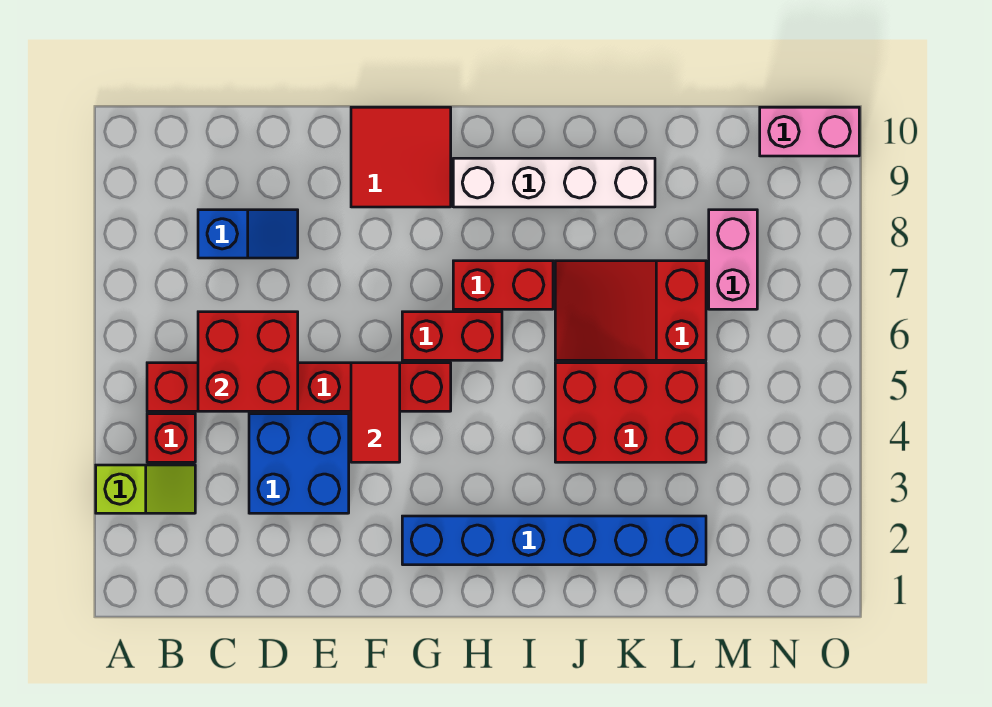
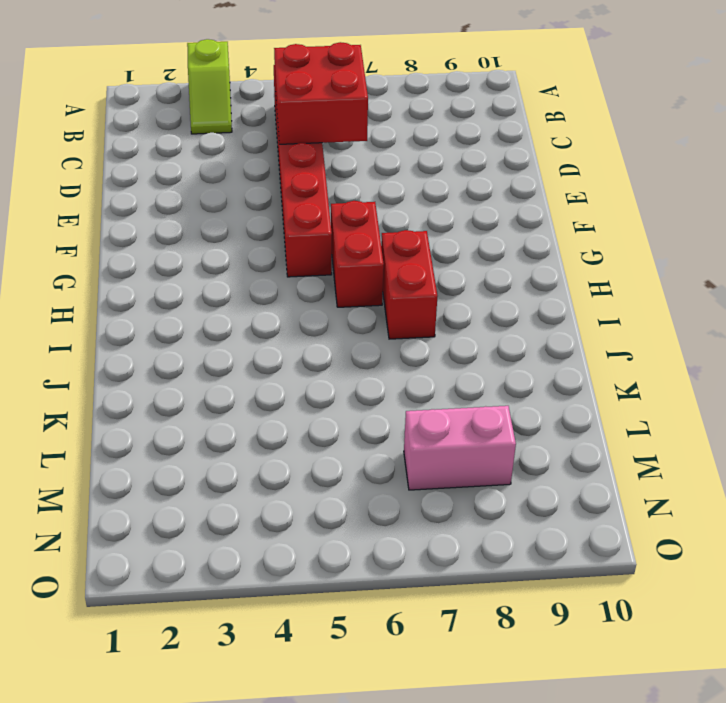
none -> red brick B4 level 1
none -> blue slope C8:D8 level 1 top C
none -> blue brick D3:E4 level 1

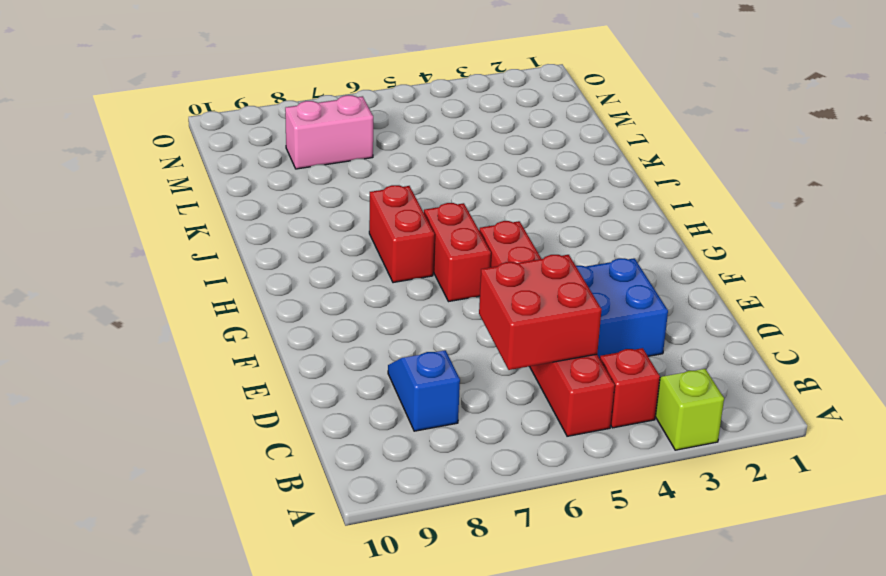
none -> red tile F9:G10 level 1
none -> blue brick G2:L2 level 1
none -> white brick H9:K9 level 1

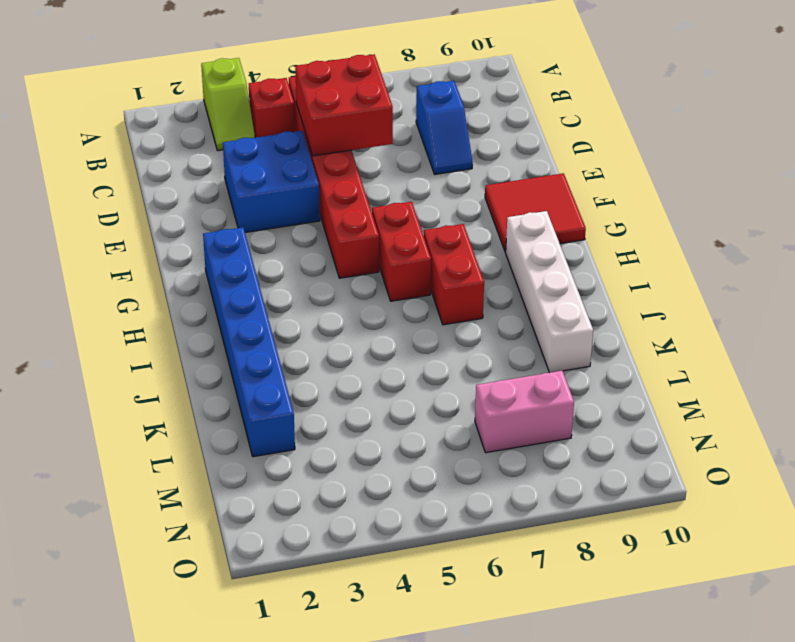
none -> red brick J4:L5 level 1
none -> red slope J6:L7 level 1 top L
none -> pink brick N10:O10 level 1

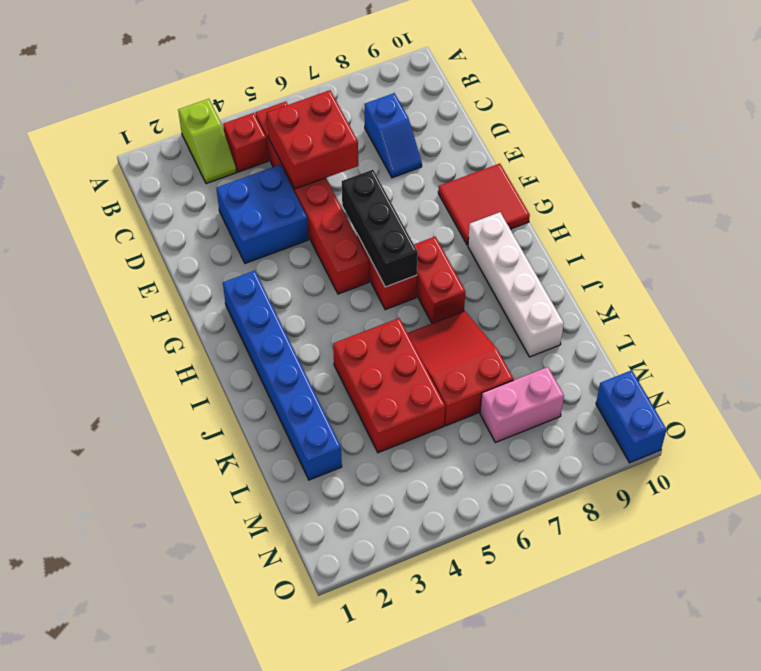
black brick F6:H6 level 2 -> none
blue brick N10:O10 level 1 -> pink brick N10:O10 level 1
none -> red tile F4:F5 level 2

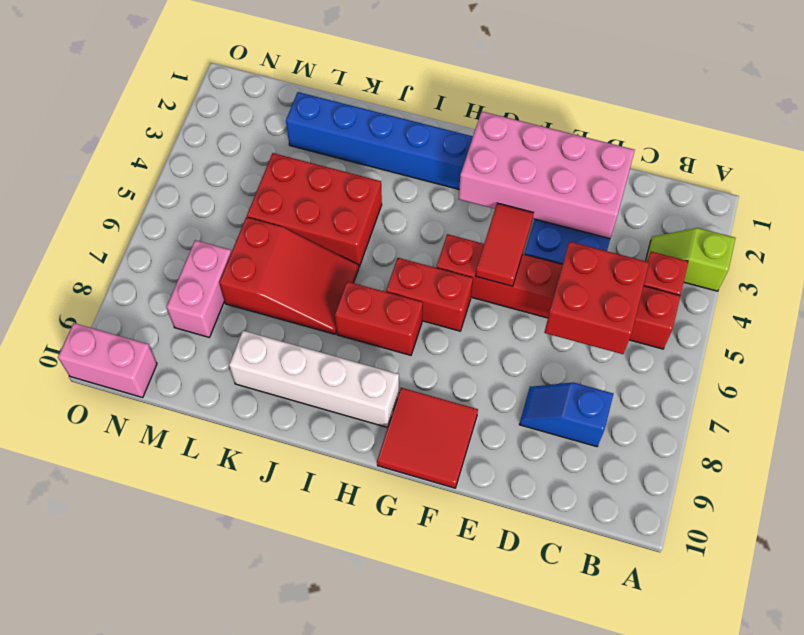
pink brick D2:G3 level 2 -> none

